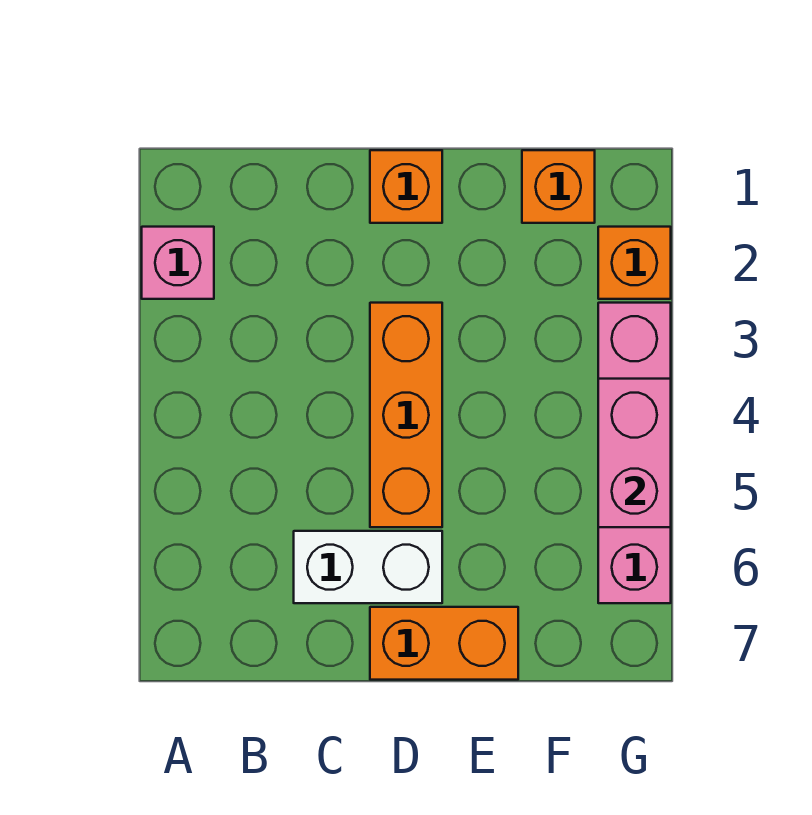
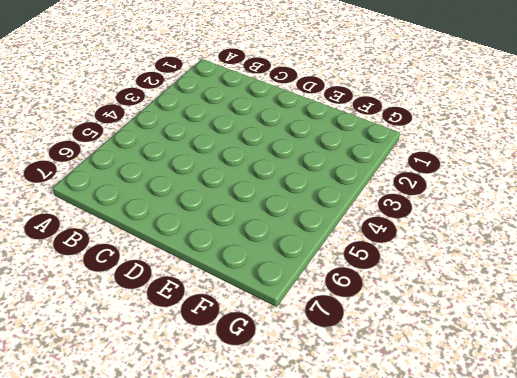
none -> pink brick A2 level 1
none -> white brick C6:D6 level 1

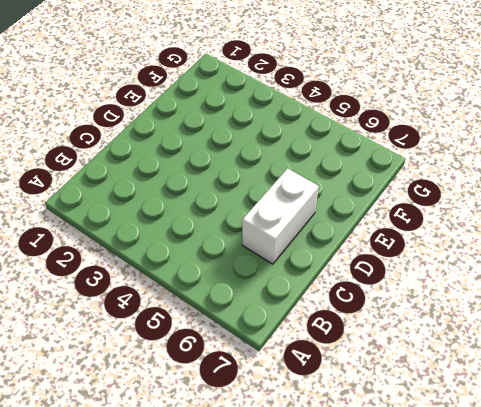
none -> pink brick A2 level 1
none -> orange brick D1 level 1

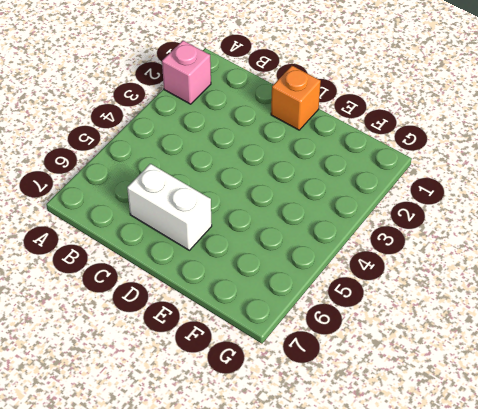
none -> orange brick D3:D5 level 1
none -> orange brick D7:E7 level 1

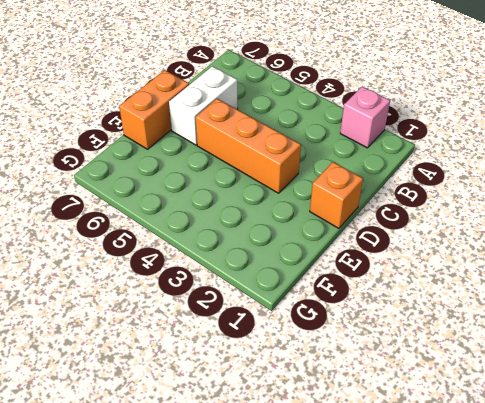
none -> orange brick F1 level 1
none -> orange brick G2 level 1

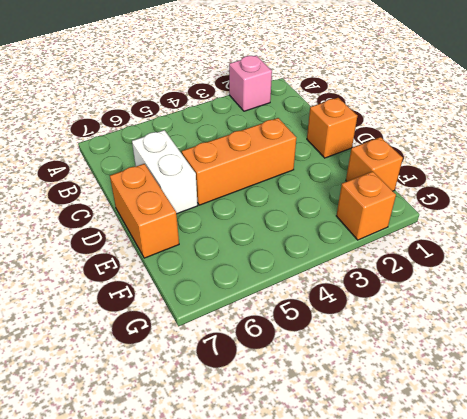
none -> pink brick G3:G6 level 1
none -> pink brick G4:G5 level 2

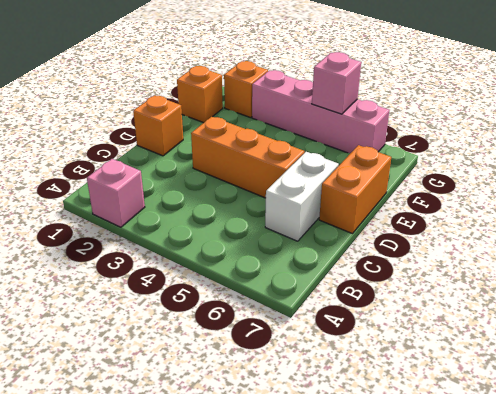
pink brick G5 level 2 -> pink brick G4:G5 level 2

